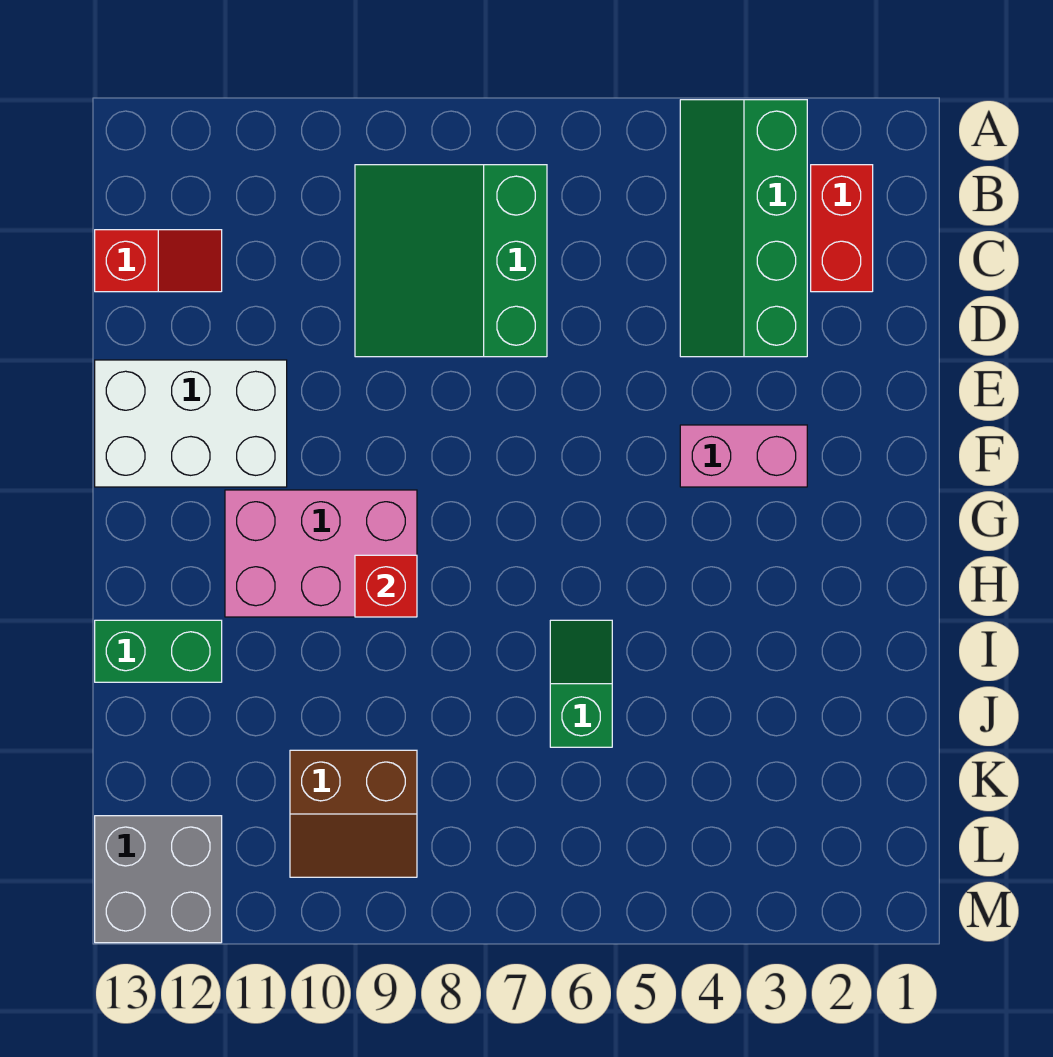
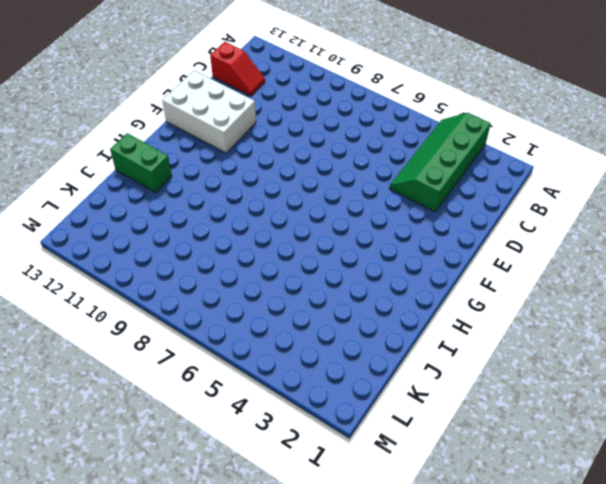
none -> red brick B2:C2 level 1
none -> green slope B7:D9 level 1 top 7
none -> pink brick F3:F4 level 1

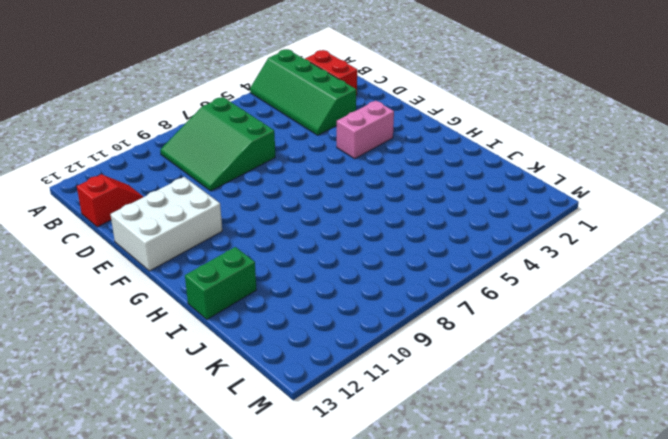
none -> pink brick G9:H11 level 1
none -> green slope I6:J6 level 1 top J
none -> brown slope K9:L10 level 1 top K

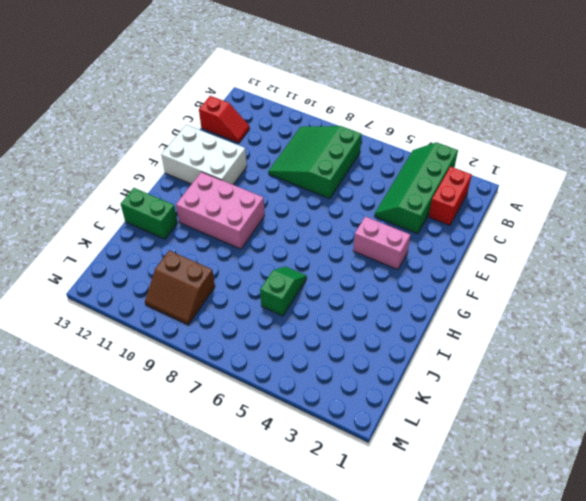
none -> grey brick L12:M13 level 1
none -> red brick H9 level 2

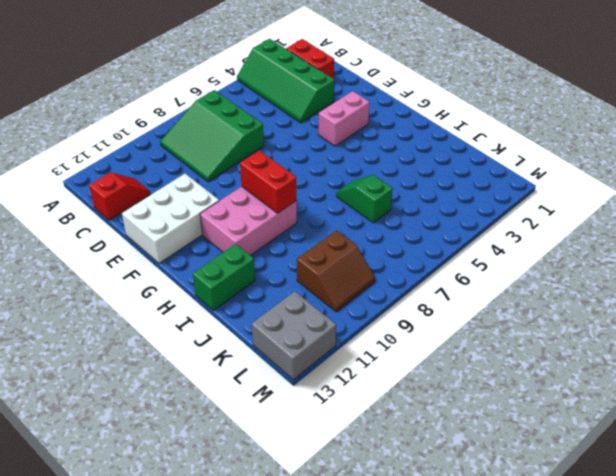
red brick G9:H9 level 2 -> red brick H9 level 2

